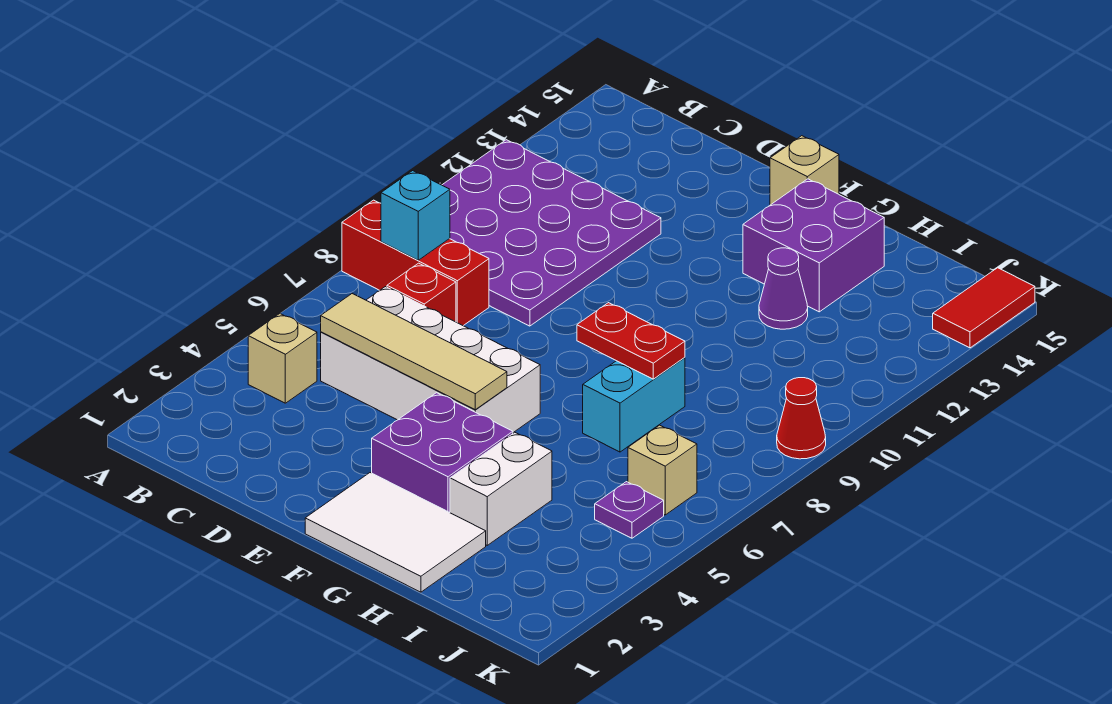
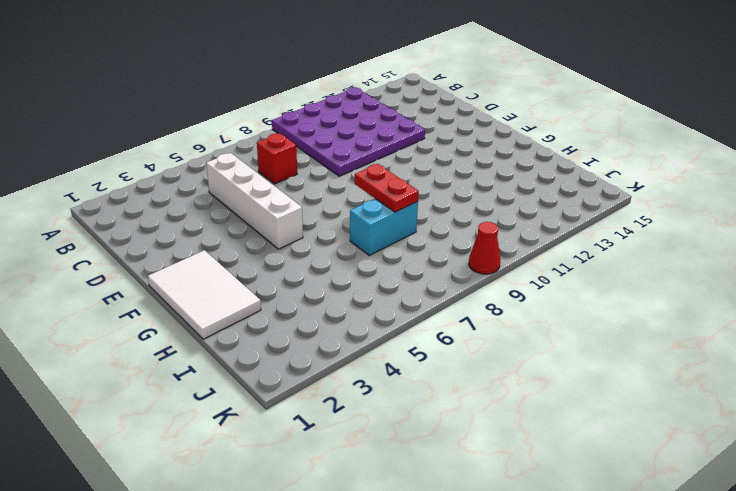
white brick C5:F5 level 1 -> white brick C5:F6 level 1
none -> red brick A8:C8 level 1
none -> tan brick B4 level 1
none -> purple brick F3:G4 level 1

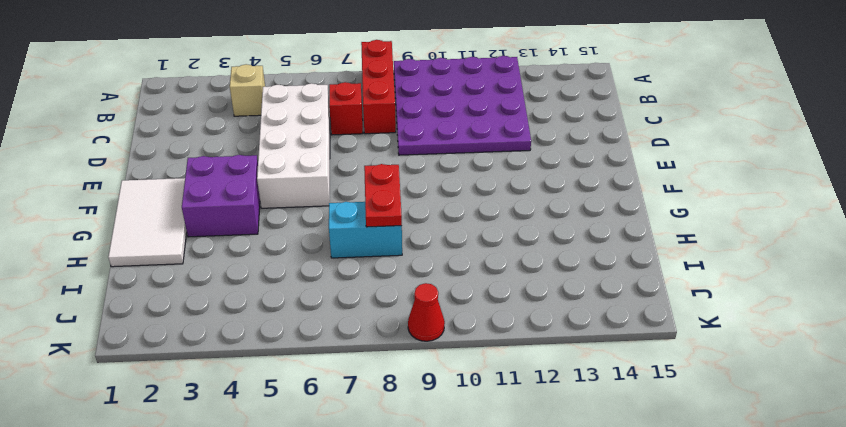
none -> tan brick F15 level 1
none -> purple brick G13:H14 level 1
none -> white brick H3:H4 level 1

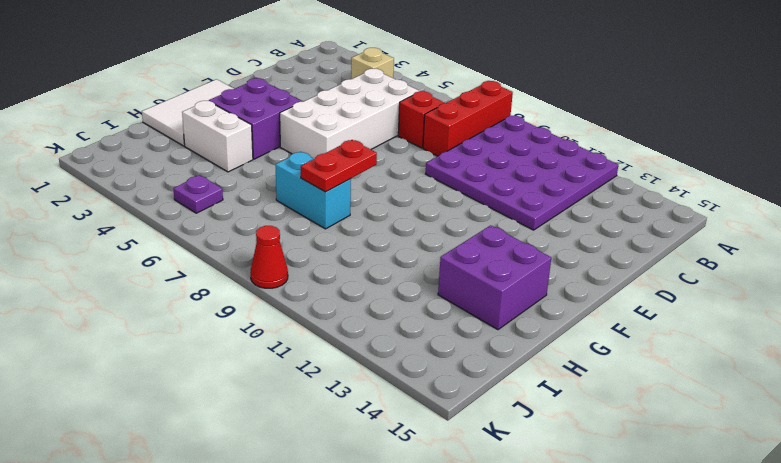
none -> tan brick F15 level 1
none -> purple cone H12 level 1
none -> tan brick J6 level 1

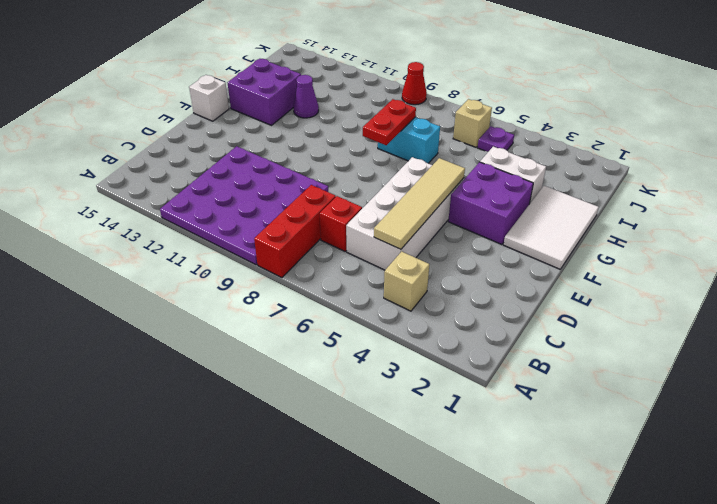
white brick F15 level 1 -> tan brick F15 level 1
none -> red tile K14:K15 level 1
none -> cyan brick B8 level 2

